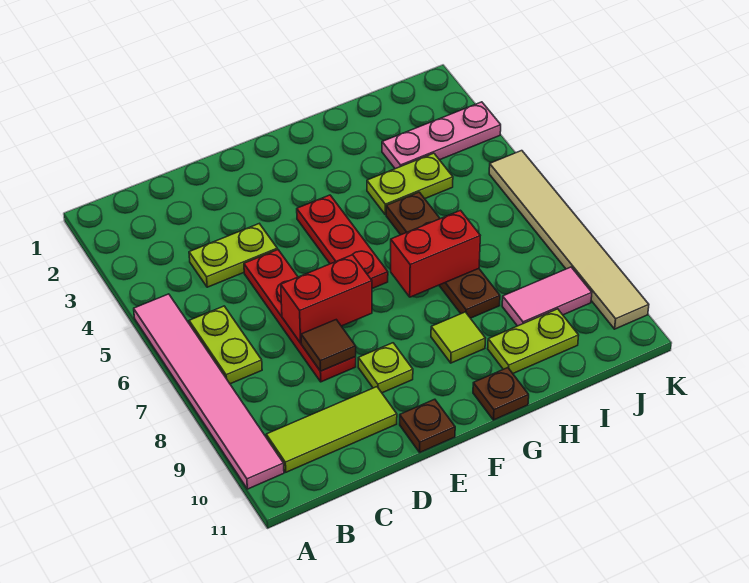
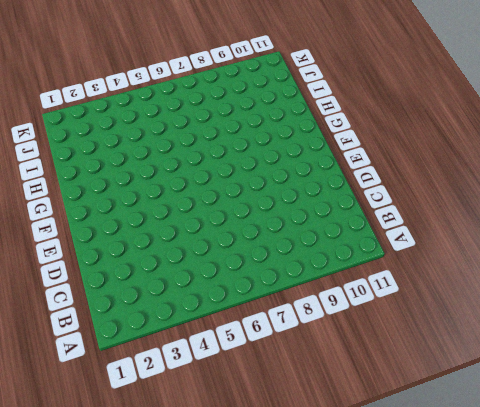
none -> pink tile A5:A10 level 1
none -> lime plate B6:B7 level 1
none -> lime tile B10:D10 level 1

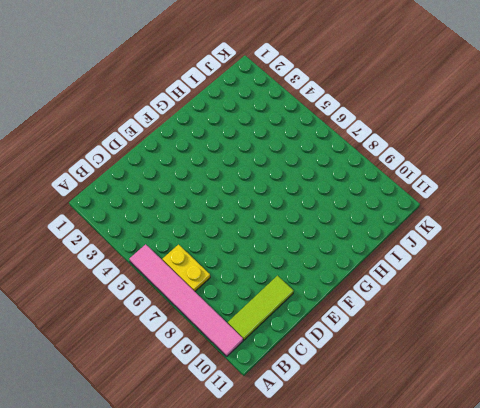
yellow plate B6:B7 level 1 -> lime plate B6:B7 level 1
none -> lime plate C4:D4 level 1
none -> red plate D5:D8 level 1
none -> lime plate E9 level 1

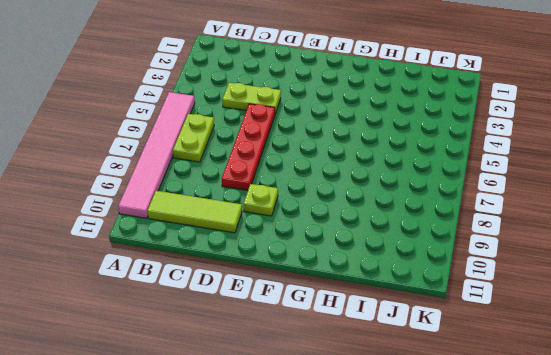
none -> brown plate E11 level 1
none -> red plate F4:F6 level 1
none -> lime tile G9 level 1

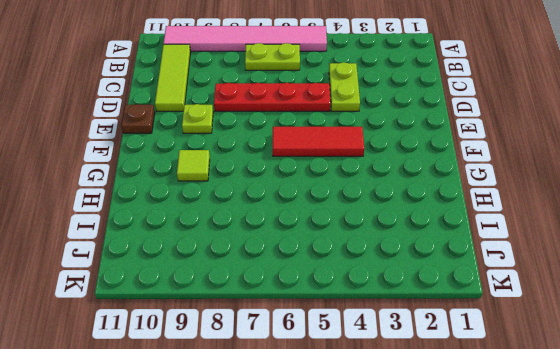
red tile F4:F6 level 1 -> red plate F4:F6 level 1
none -> brown plate G11 level 1
none -> lime plate H4:I4 level 1
none -> brown plate H5:H8 level 1

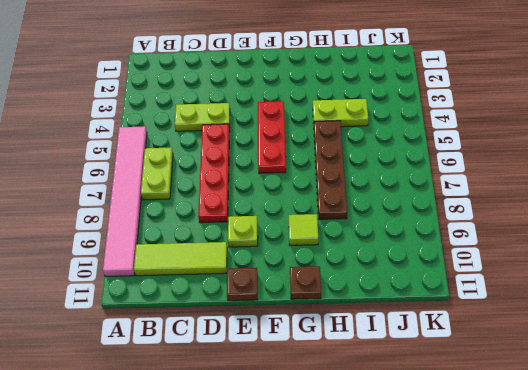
none -> lime plate H10:I10 level 1
none -> pink plate I3:K3 level 1
none -> pink tile I9:J9 level 1

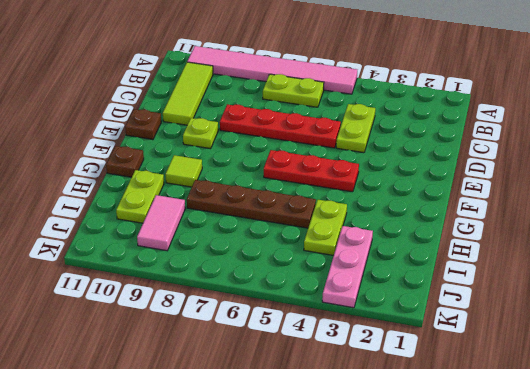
none -> tan tile K5:K10 level 1
none -> red brick D7:E7 level 2
none -> brown tile D8 level 2

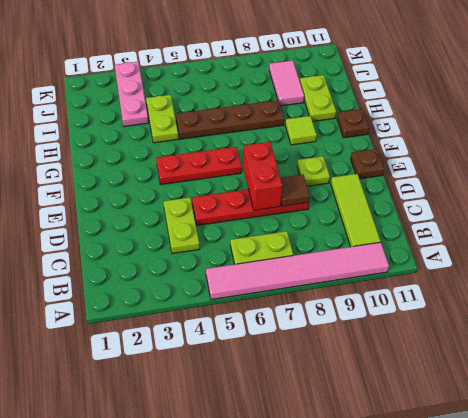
none -> tan tile K5:K10 level 1
none -> red brick G7:H7 level 2

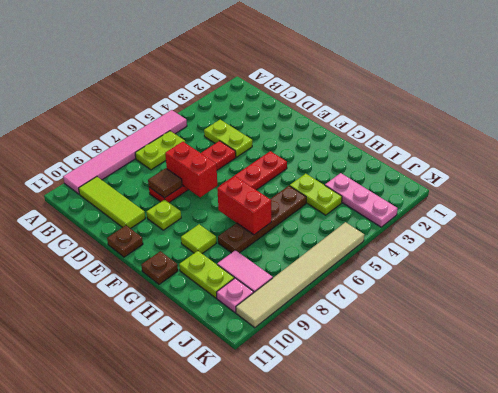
pink plate J10 level 1 -> none

